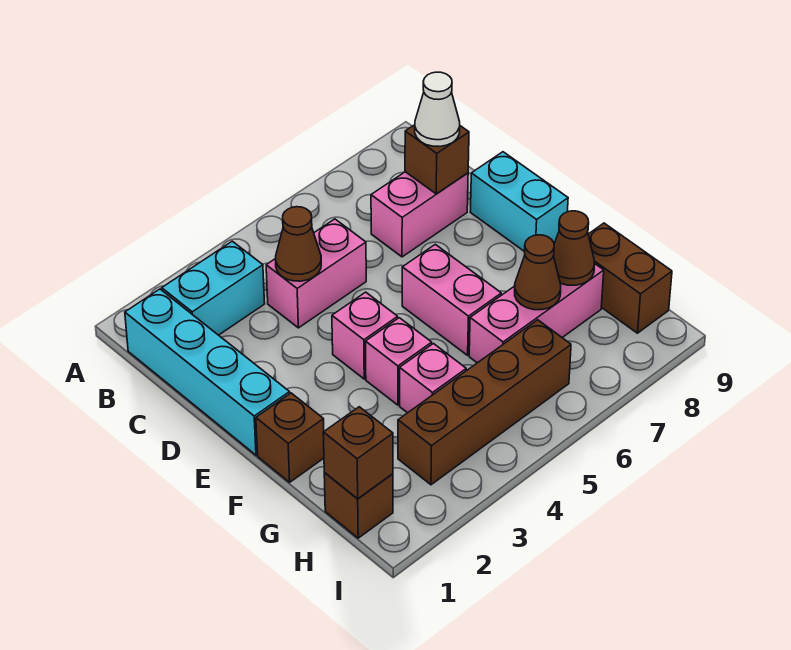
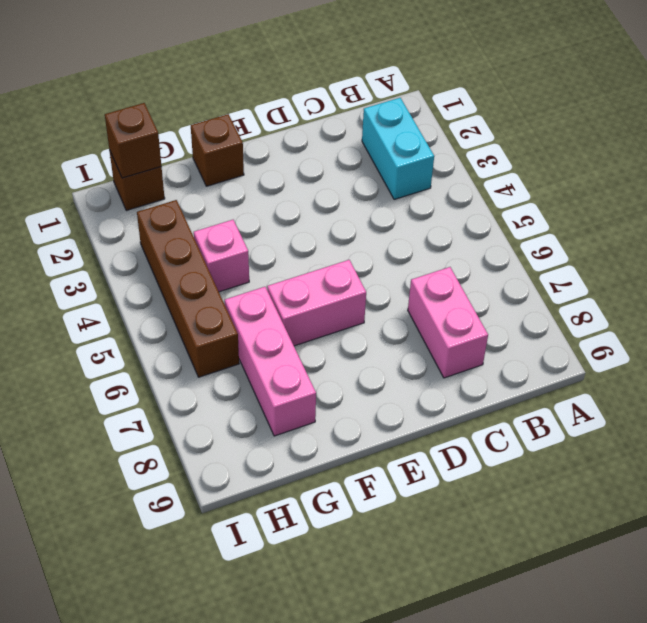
none -> cyan brick B1:E1 level 1
none -> pink brick C4:C5 level 1
none -> cyan brick D9:E9 level 1

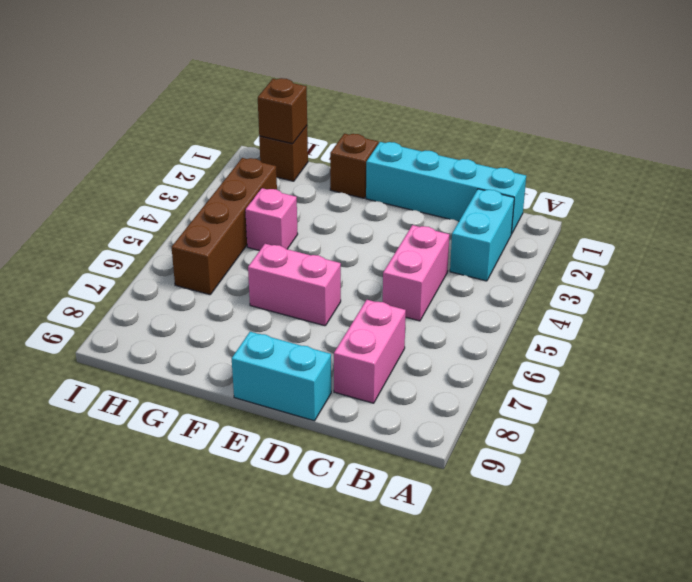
none -> pink brick E4 level 1
none -> pink brick F4 level 1
none -> pink brick G6:G8 level 1

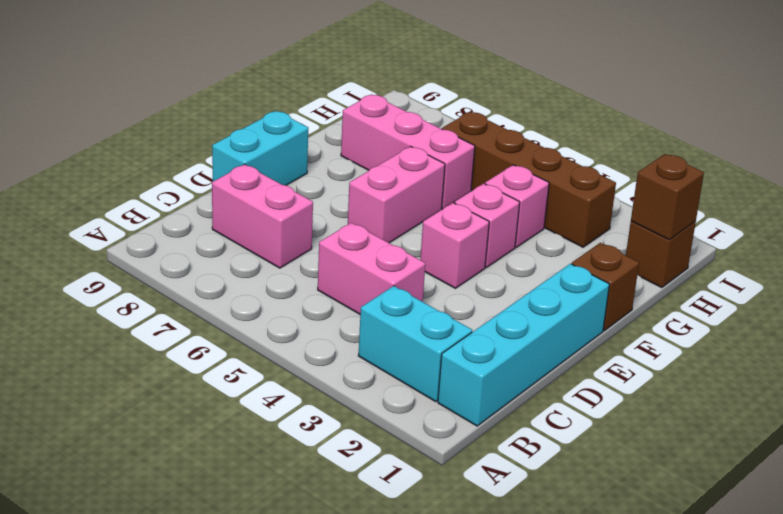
none -> brown brick G9:H9 level 1
none -> brown cone C4 level 2
none -> brown brick C8 level 2

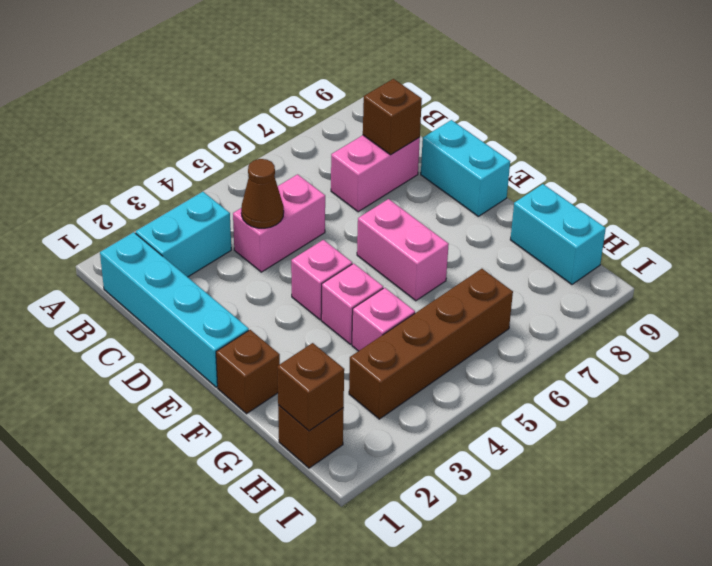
cyan brick G9:H9 level 1 -> brown brick G9:H9 level 1
none -> pink brick G6:G8 level 1
none -> brown cone G7 level 2
none -> brown cone G8 level 2

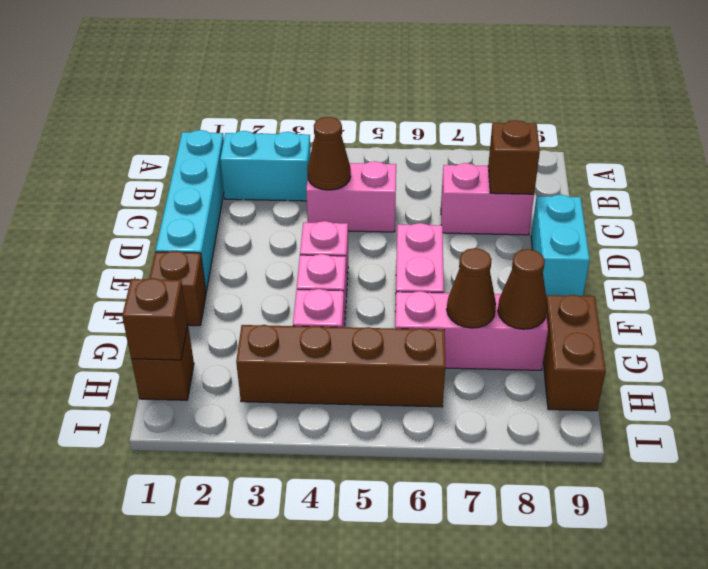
none -> white cone C8 level 3

